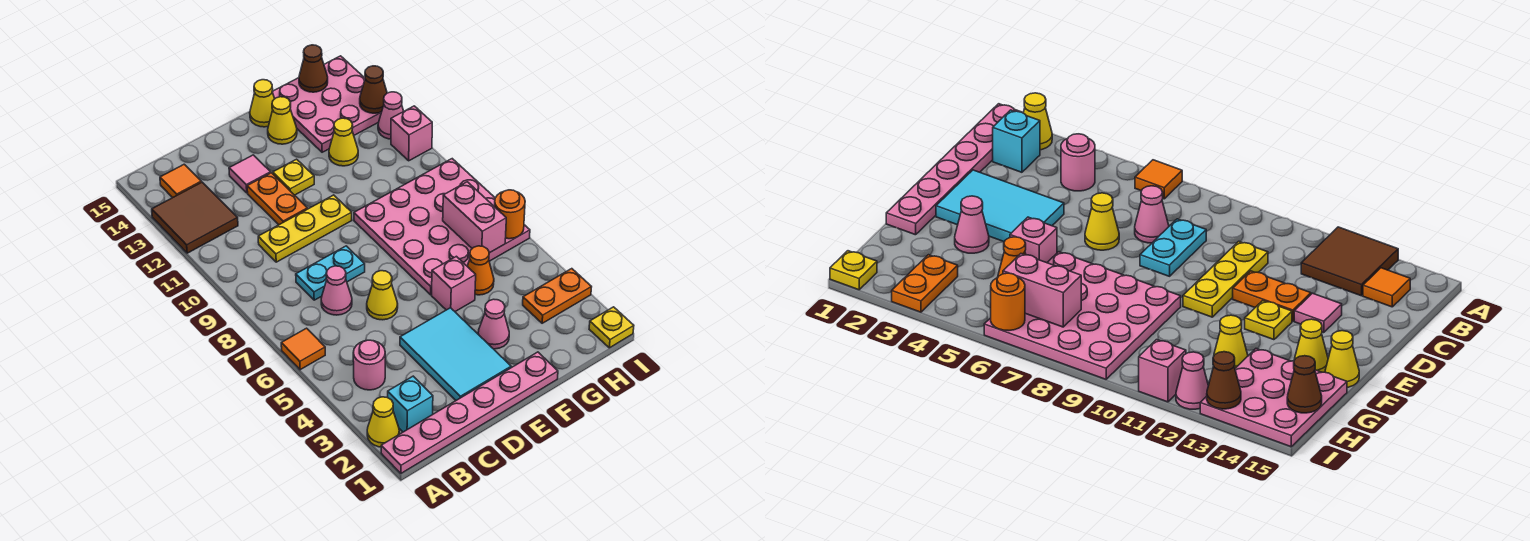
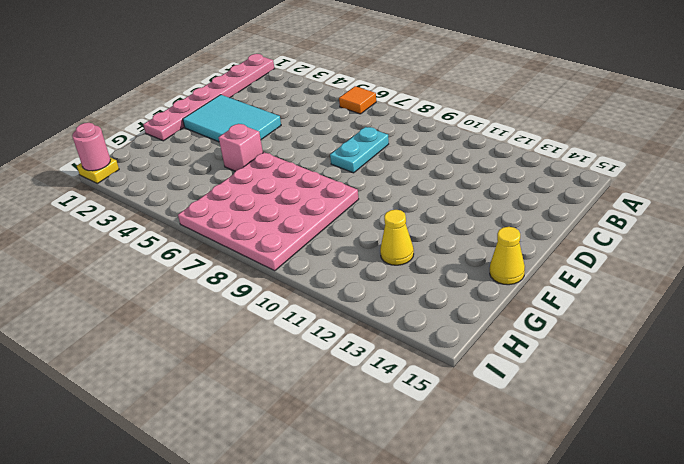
pink round brick I1 level 2 -> pink round brick B4 level 1
none -> yellow cone A2 level 1
none -> brown tile A12:B13 level 1
none -> cyan brick B2 level 1
none -> orange tile B14 level 1

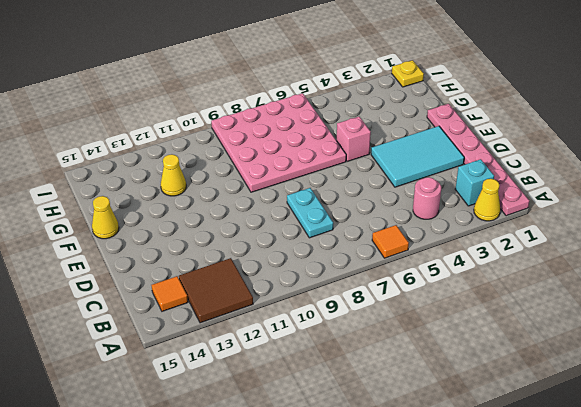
none -> pink cone C7 level 1
none -> yellow plate C10:E10 level 1
none -> yellow cone D6 level 1
none -> orange plate D11:D12 level 1

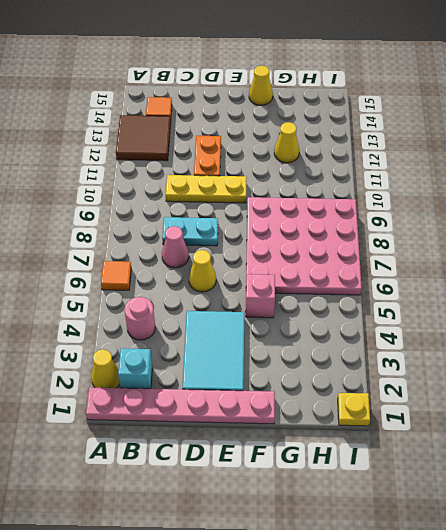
none -> pink tile D13 level 1
none -> yellow plate E12 level 1
none -> pink cone F3 level 1
none -> yellow cone F14 level 1

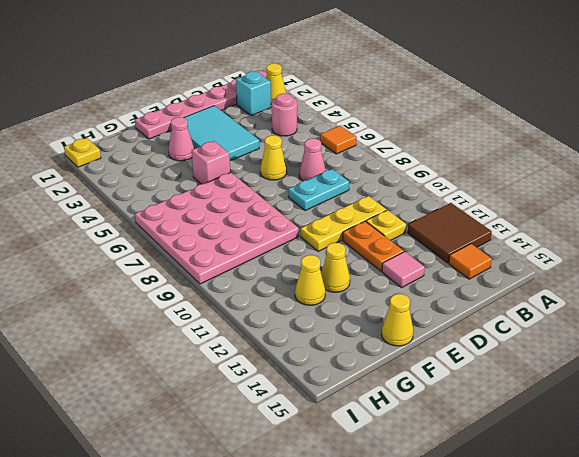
yellow plate C11 level 1 -> yellow plate E12 level 1
yellow cone F12 level 1 -> yellow cone F14 level 1
none -> orange cone G5 level 1
none -> pink plate G13:I15 level 1
none -> orange plate H3:I3 level 1
none -> pink brick I11 level 1

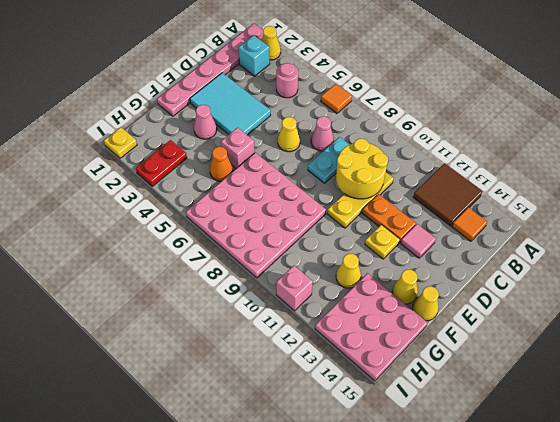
yellow round brick C9:D10 level 2 -> none
red plate H3:I3 level 1 -> orange plate H3:I3 level 1
none -> pink cone I12 level 1
none -> pink brick H6:H7 level 2
none -> brown cone H15 level 2
none -> orange round brick I6 level 2

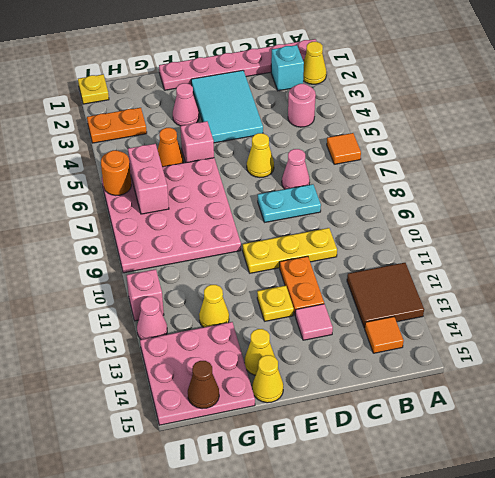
none -> brown cone I13 level 2

